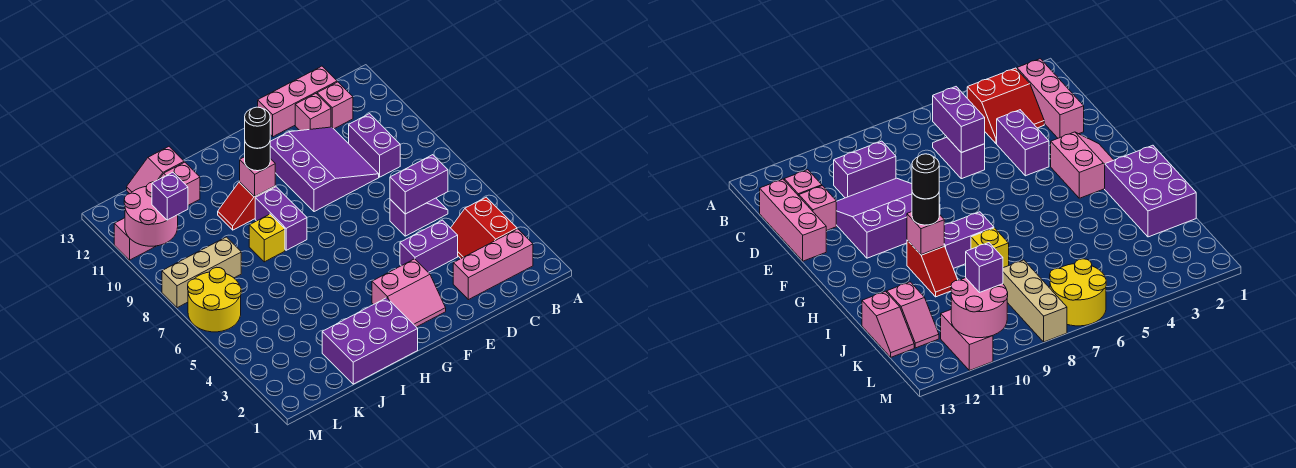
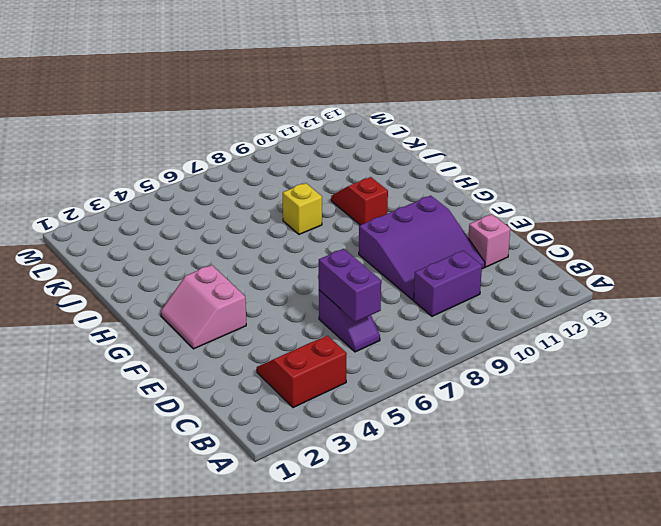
none -> pink brick B2:D2 level 1
none -> pink brick C12 level 1
none -> pink brick C13:E13 level 1

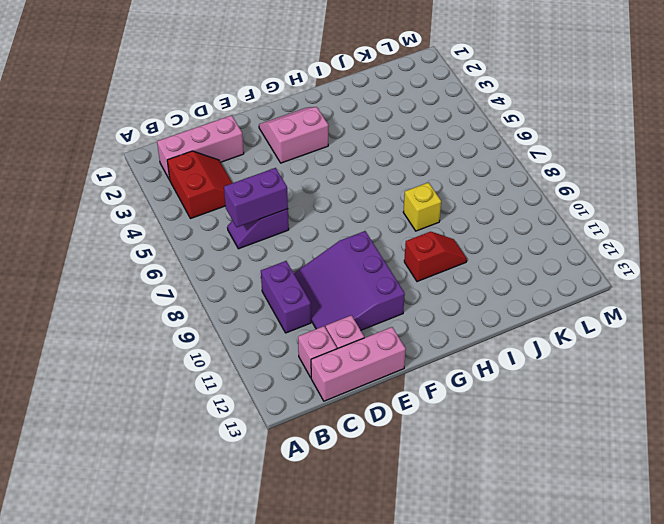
none -> purple brick D4:E4 level 1
none -> purple brick H1:J2 level 1
none -> purple brick H8:H9 level 1

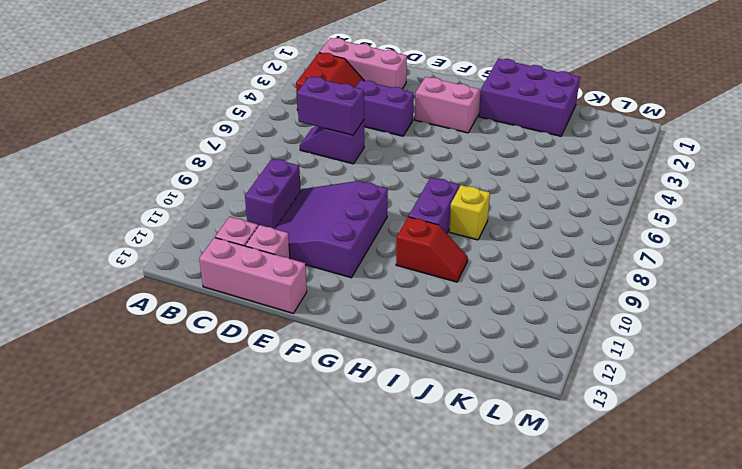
none -> pink slope J12:K12 level 1 top J
none -> pink slope J13:K13 level 1 top J
none -> tan brick K8:M8 level 1

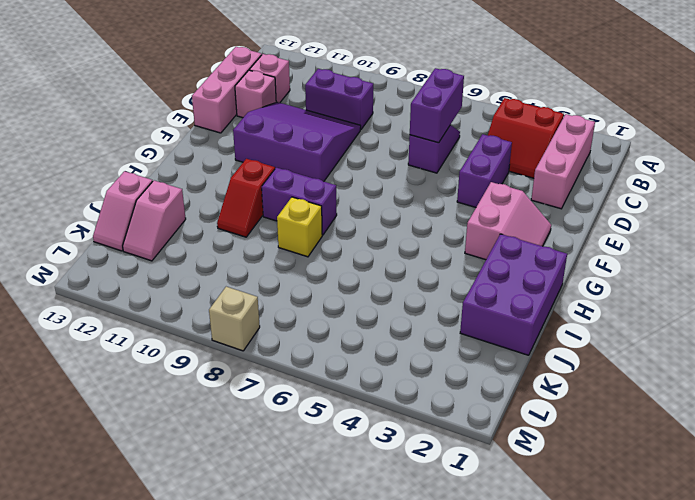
tan brick M8 level 1 -> tan brick K8:M8 level 1
none -> yellow round brick L6:M7 level 1
none -> pink brick L11:M11 level 1
none -> pink brick H10 level 2

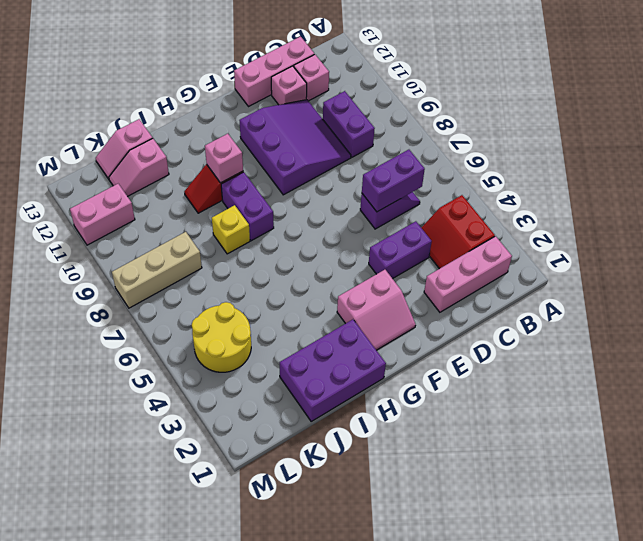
yellow round brick K4:L5 level 1 -> yellow round brick L6:M7 level 1
none -> pink round brick L10:M11 level 2
none -> black round brick H10 level 3
none -> purple brick L10 level 3

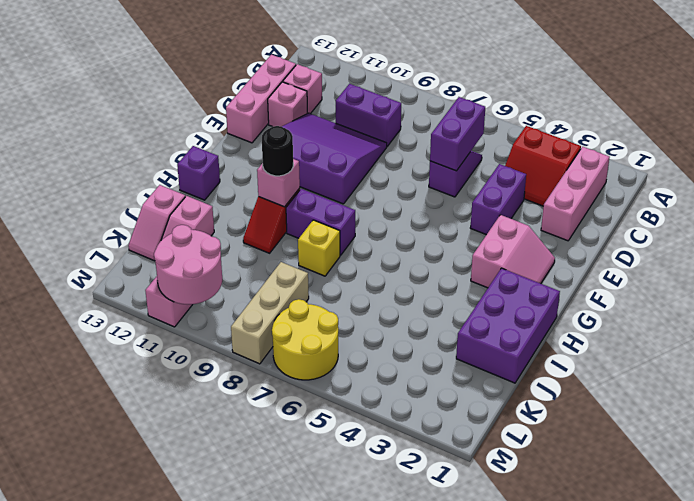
purple brick H13 level 1 -> purple brick L10 level 3
none -> black round brick H10 level 4

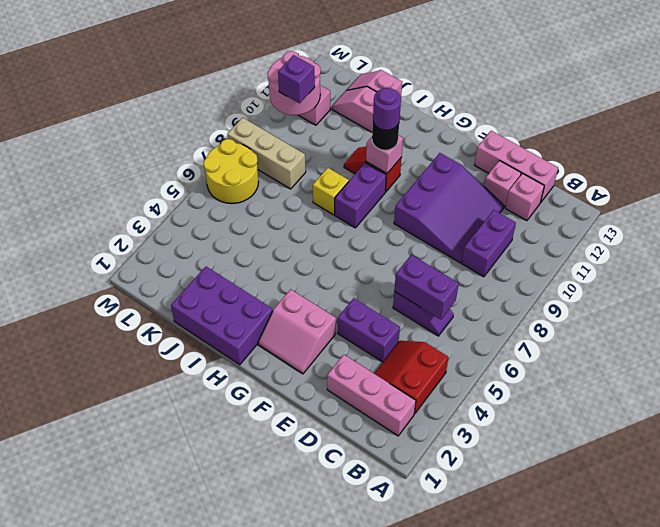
purple round brick H10 level 4 -> black round brick H10 level 4

